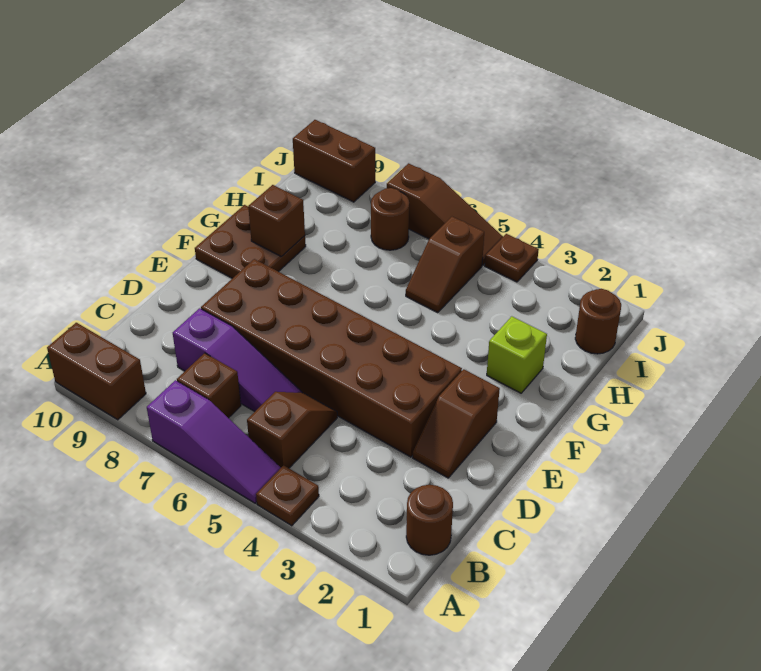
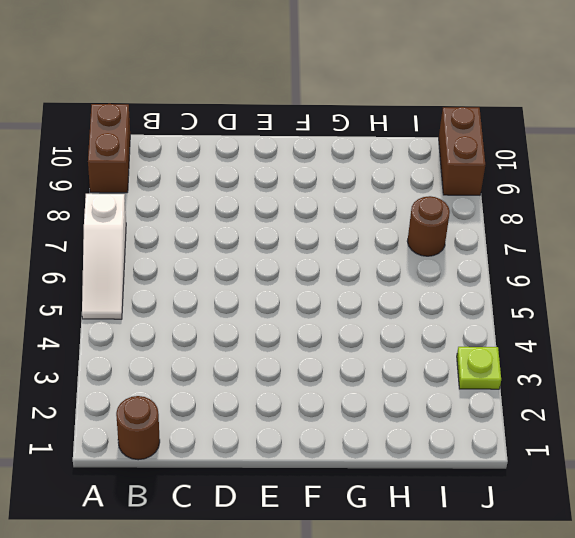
white slope A5:A7 level 1 top 7 -> purple slope A5:A7 level 1 top 7
lime plate J3 level 1 -> none
none -> brown plate A4 level 1
none -> brown slope B5:C5 level 1 top B
none -> brown brick B7 level 1

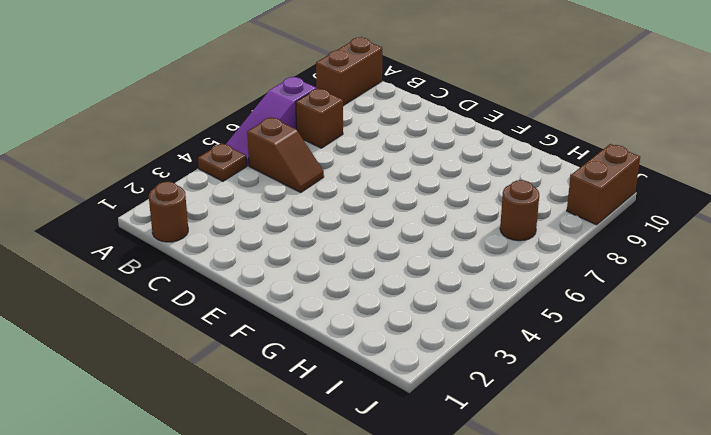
none -> purple slope C6:C8 level 1 top 8
none -> brown slope D2:E2 level 1 top E
none -> brown brick D3:E8 level 1

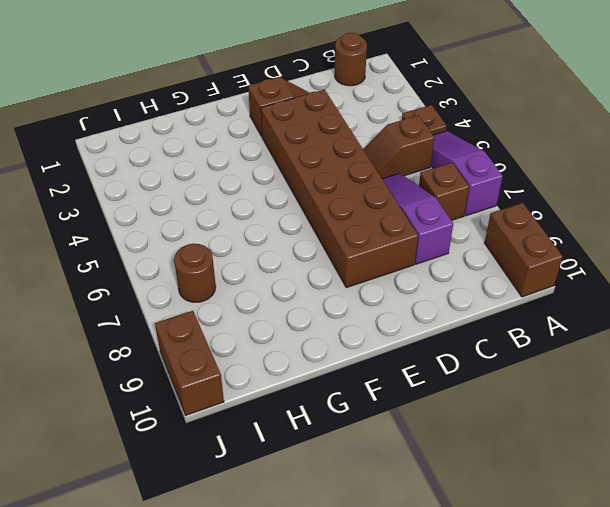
none -> brown plate F9:G10 level 1
none -> lime brick G2 level 1
none -> brown slope H5:I5 level 1 top I

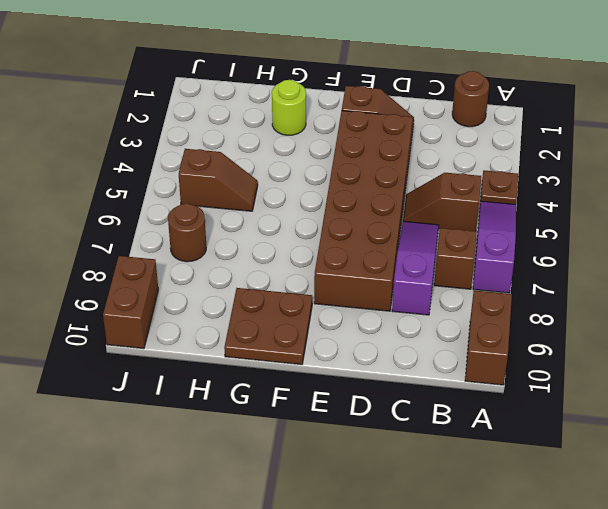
lime round brick G2 level 1 -> lime brick G2 level 1
none -> brown round brick I1 level 1
none -> brown plate J4 level 1
none -> brown slope J5:J7 level 1 top 7

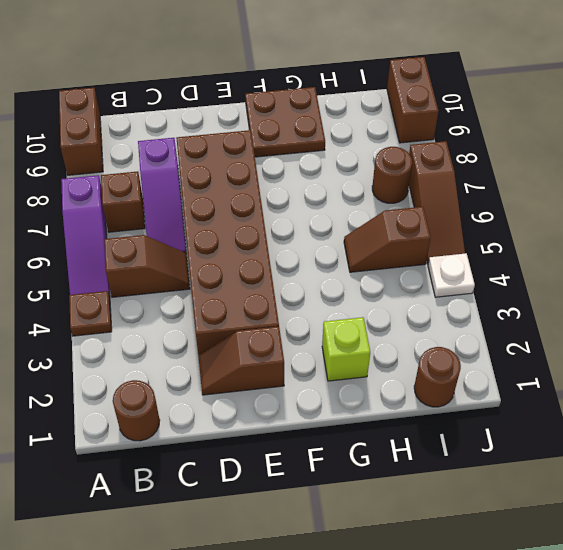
white plate J4 level 1 -> brown plate J4 level 1
none -> brown brick G9 level 2

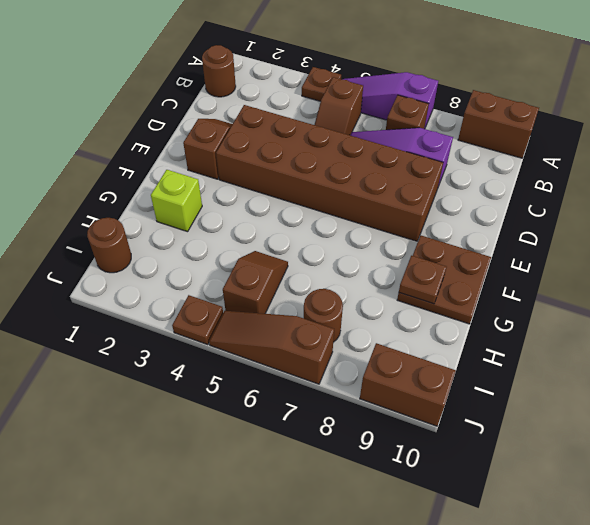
brown plate G9 level 2 -> brown brick G9 level 2

